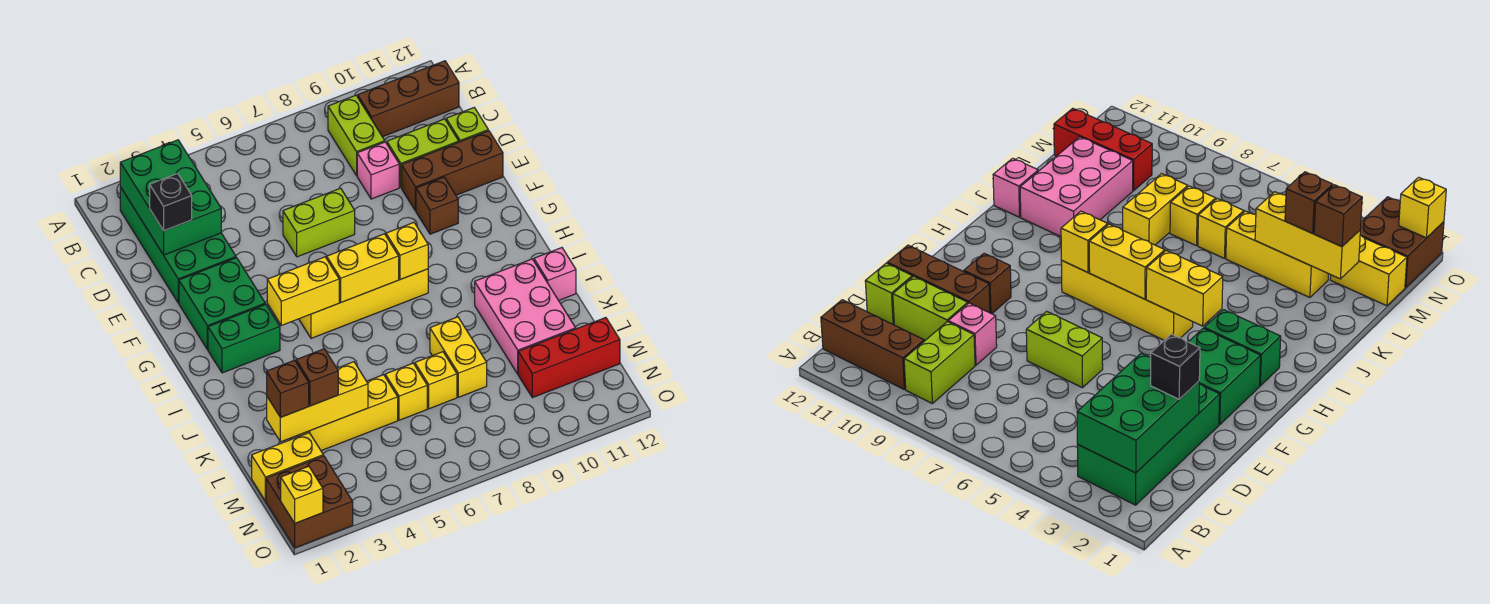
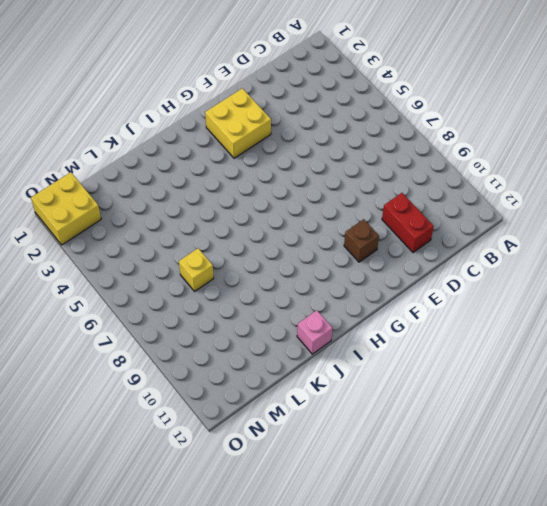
red brick D10:D11 level 1 -> lime brick D10:D11 level 1
yellow brick F2:G3 level 1 -> green brick F2:G3 level 1
yellow brick N1:O2 level 1 -> brown brick N1:O2 level 1
none -> green brick B2:E3 level 1
none -> lime brick B9:C9 level 1
none -> brown brick B10:B12 level 1
none -> pink brick D9 level 1

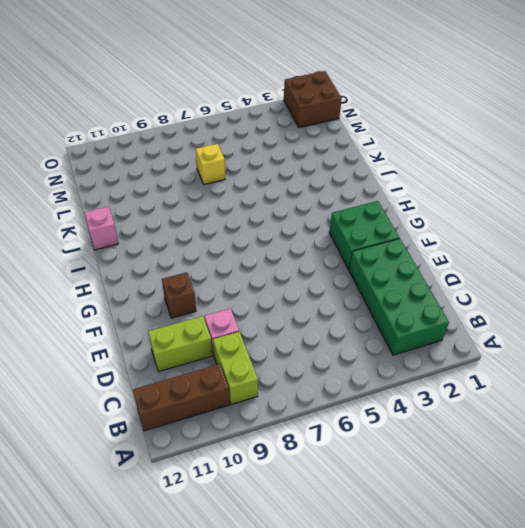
none -> lime brick D12 level 1
none -> lime brick E6:E7 level 1
none -> brown brick E10:E12 level 1
none -> green brick H2:H3 level 1

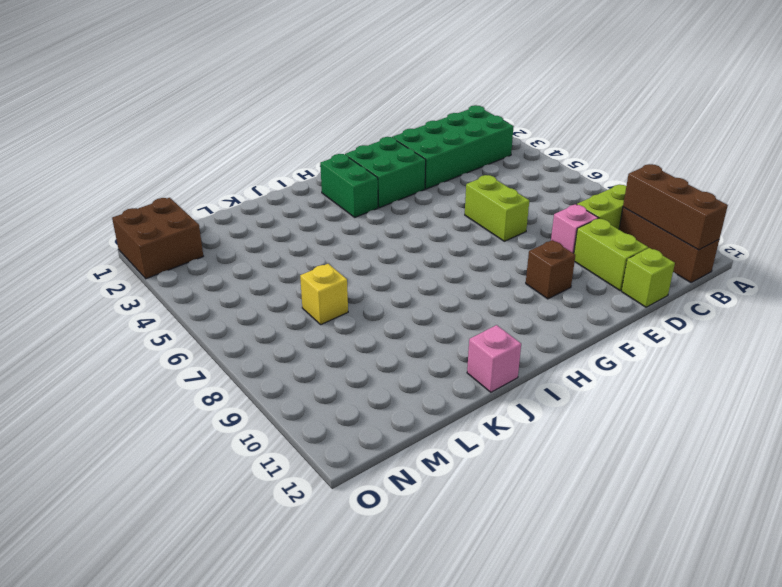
brown brick B10:B12 level 2 -> brown brick E10:E12 level 1
none -> yellow brick H5:H8 level 1
none -> pink brick J10:L11 level 1
none -> yellow brick K8:L8 level 1
none -> yellow brick L3:L5 level 1

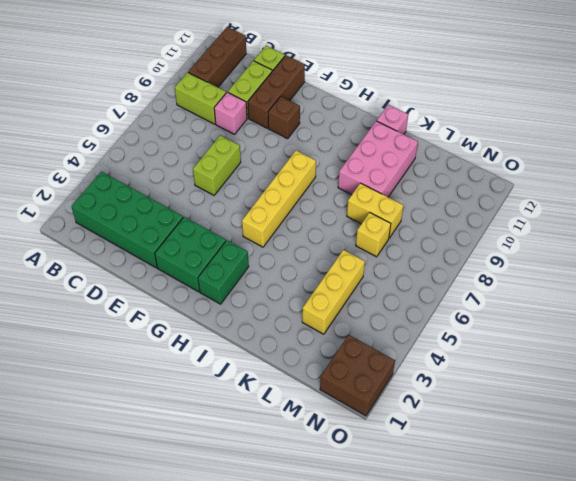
pink brick J9:K11 level 1 -> pink brick J10:L11 level 1
none -> yellow brick L6 level 1
none -> yellow brick M1:M2 level 1
none -> red brick M10:M12 level 1
none -> green brick B2:D3 level 2

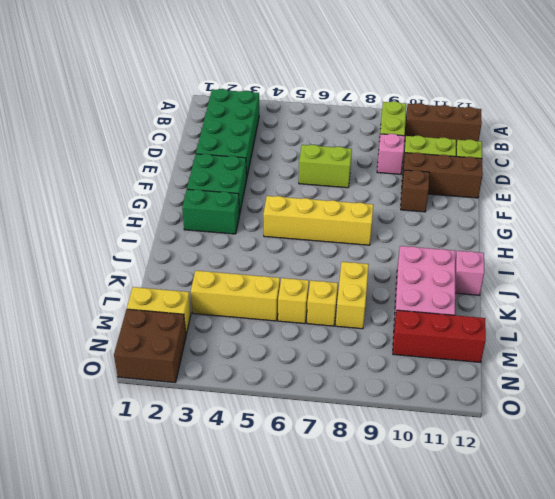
none -> green brick B2:D3 level 2
none -> yellow brick H4:H5 level 2
none -> yellow brick H6:H7 level 2
none -> yellow brick H8 level 2

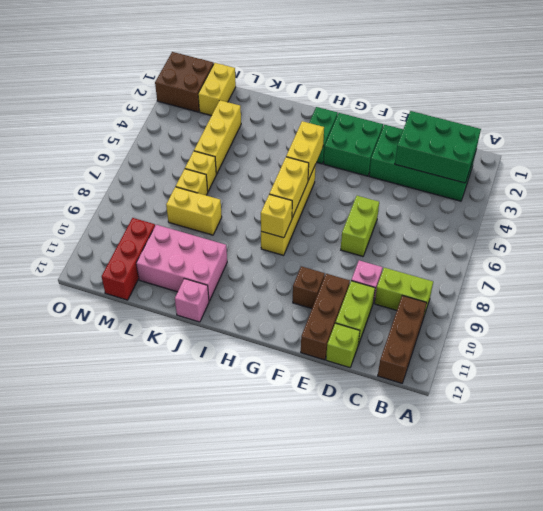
none -> yellow brick L2:L4 level 2
none -> yellow brick O1 level 2
none -> black brick D2 level 3
none -> brown brick L2 level 3

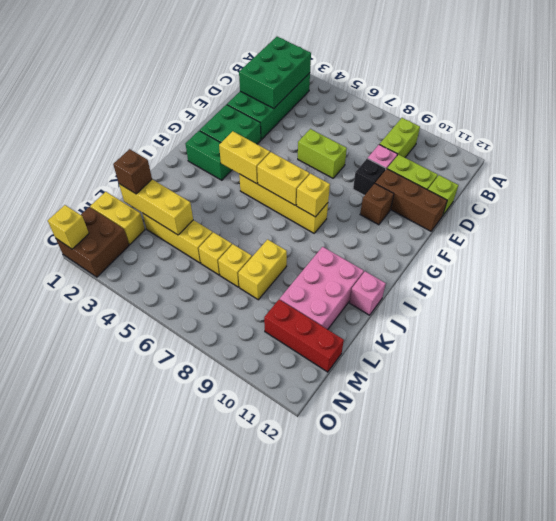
black brick E9 level 1 -> black brick D2 level 3
none -> brown brick B10:B12 level 1
none -> brown brick L3 level 3

